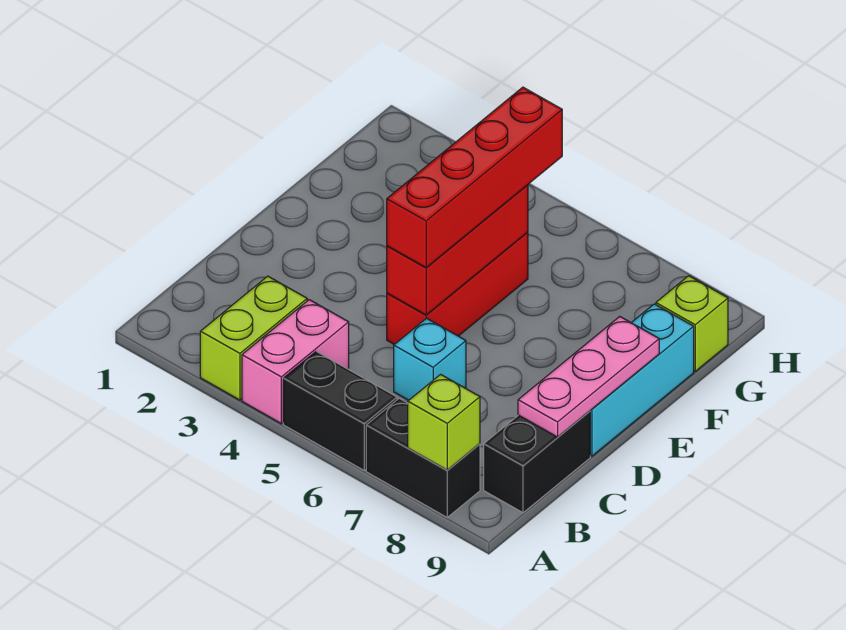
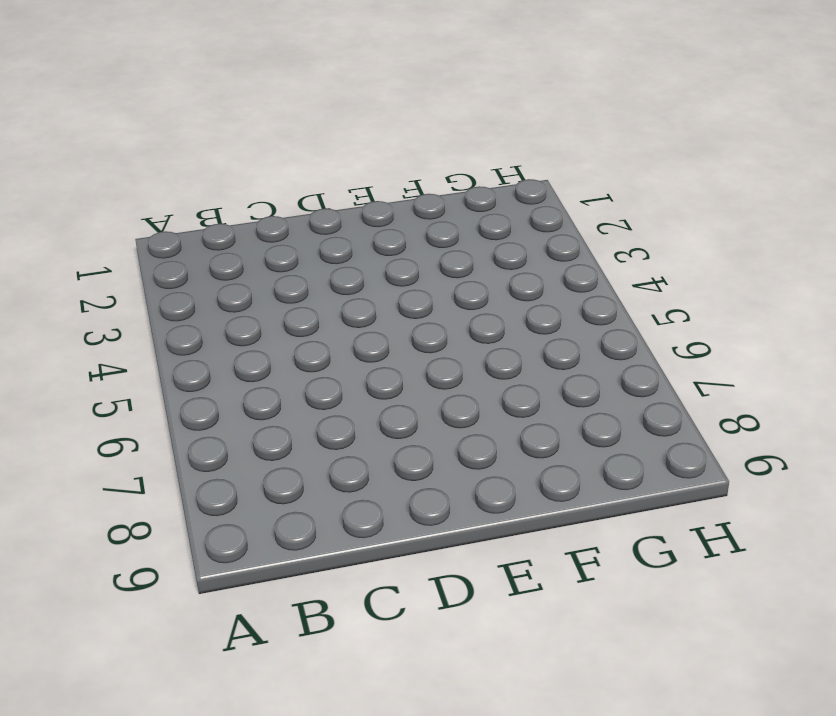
none -> lime brick A3:B3 level 1
none -> pink brick A4:B4 level 1
none -> black brick A5:A6 level 1

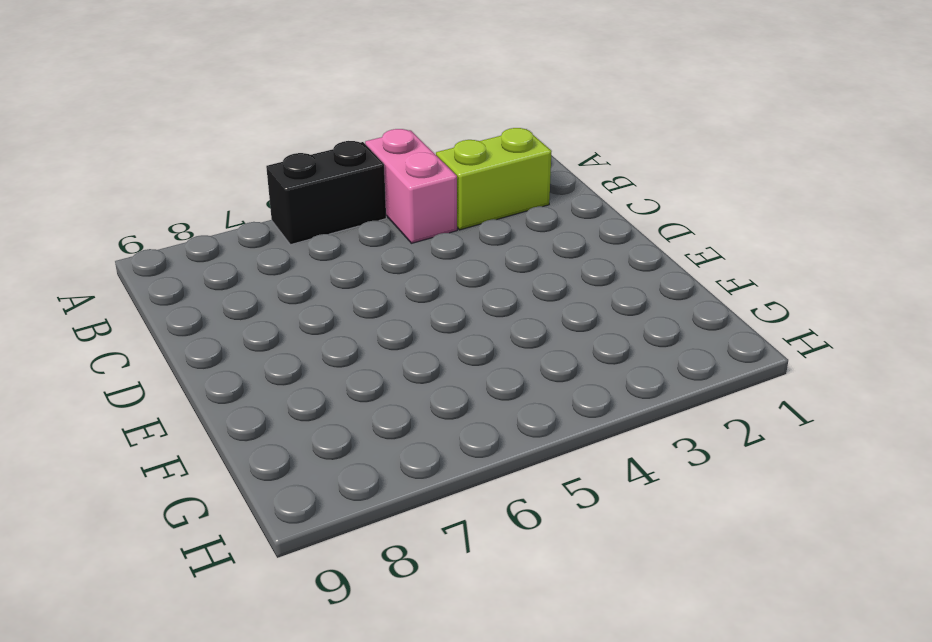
lime brick B2:B3 level 1 -> lime brick A3:B3 level 1
none -> black brick A7:A8 level 1
none -> black brick B9:C9 level 1
none -> cyan brick C6 level 1

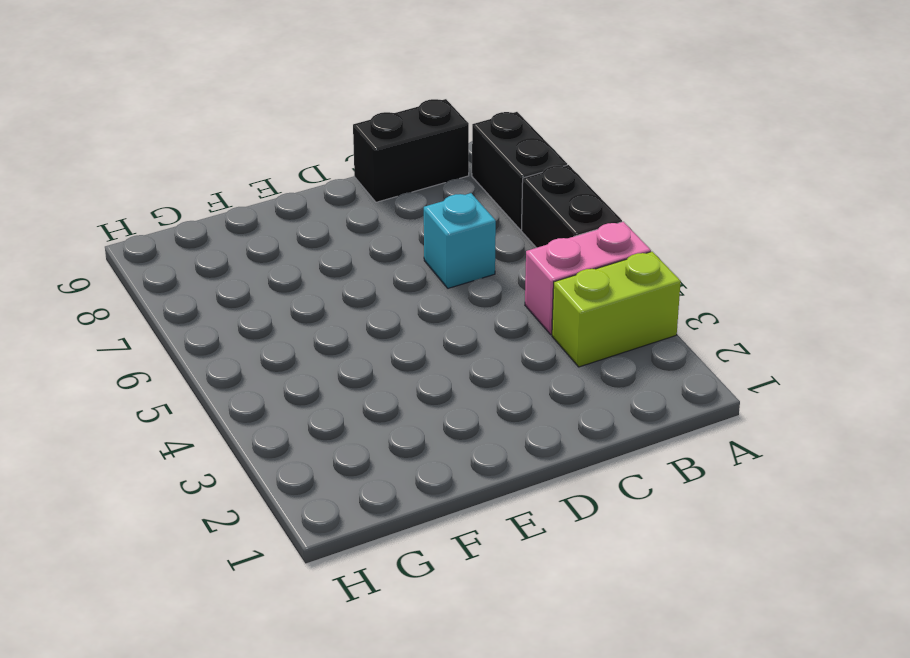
none -> red brick D5:F5 level 1
none -> cyan brick D9:F9 level 1
none -> lime brick G9 level 1

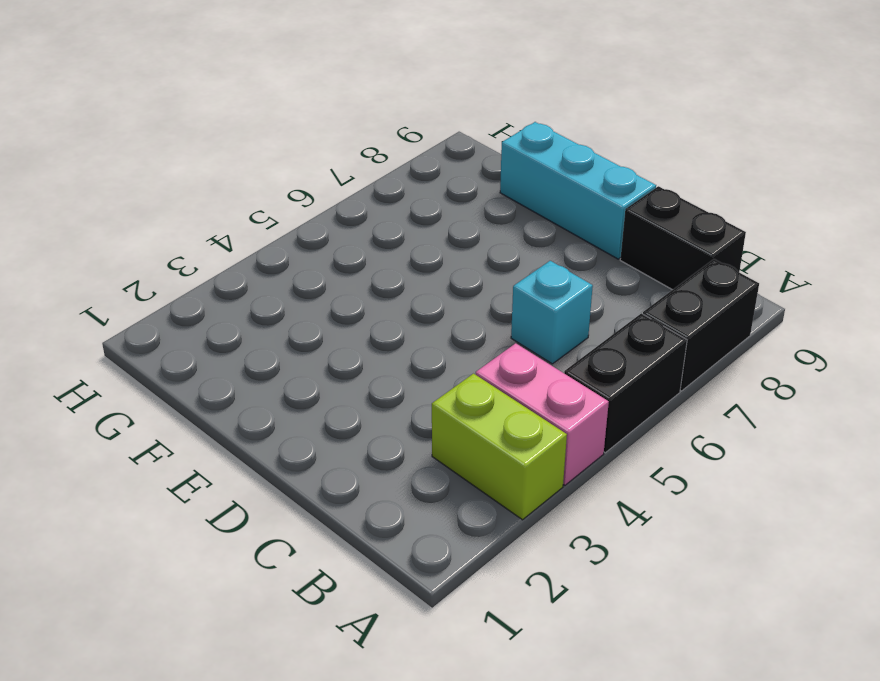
none -> red brick D5:F5 level 1
none -> lime brick G9 level 1
none -> lime brick A8 level 2

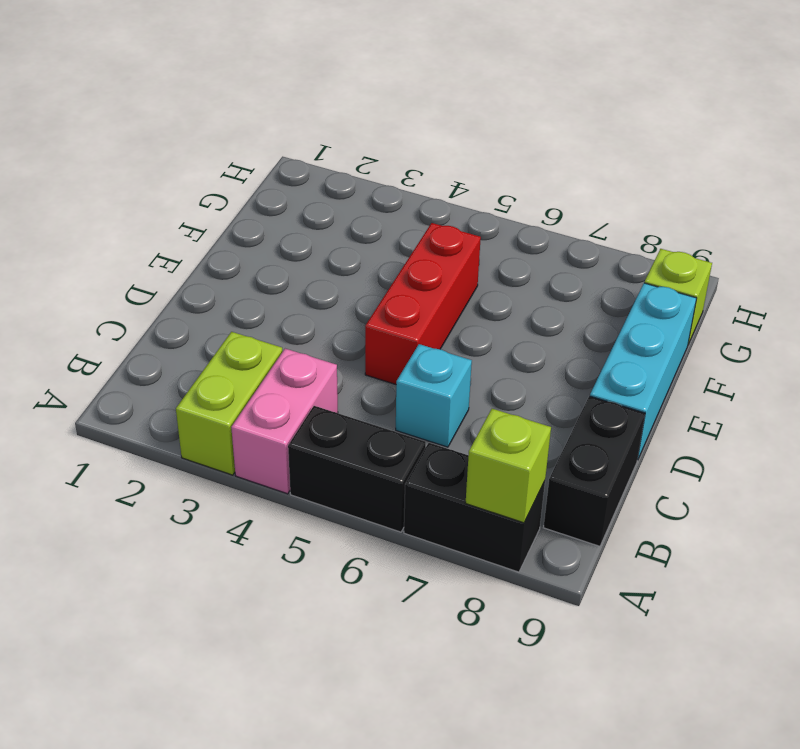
none -> pink plate C9:E9 level 2
none -> red brick D5:F5 level 2
none -> red brick D5:G5 level 3

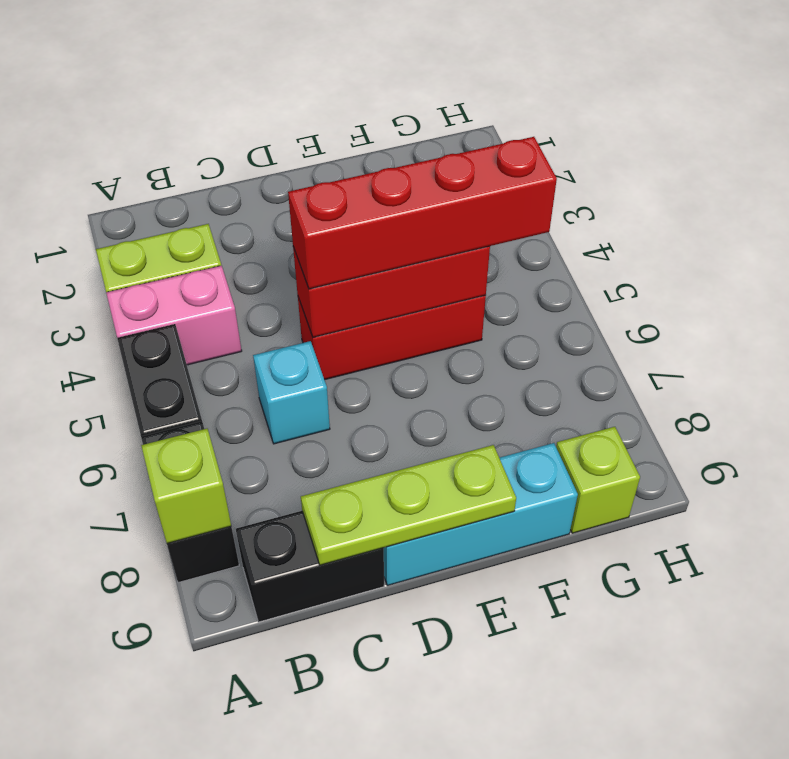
lime plate C9:E9 level 2 -> pink plate C9:E9 level 2

